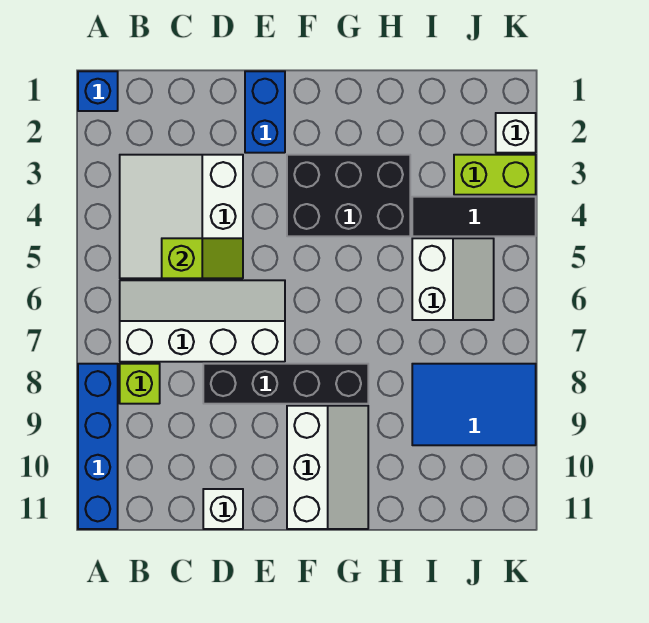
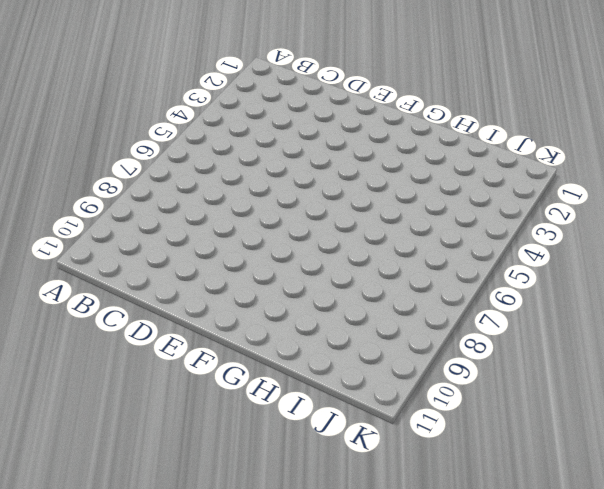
none -> blue brick A1 level 1
none -> blue brick A8:A11 level 1
none -> white slope B3:D5 level 1 top D

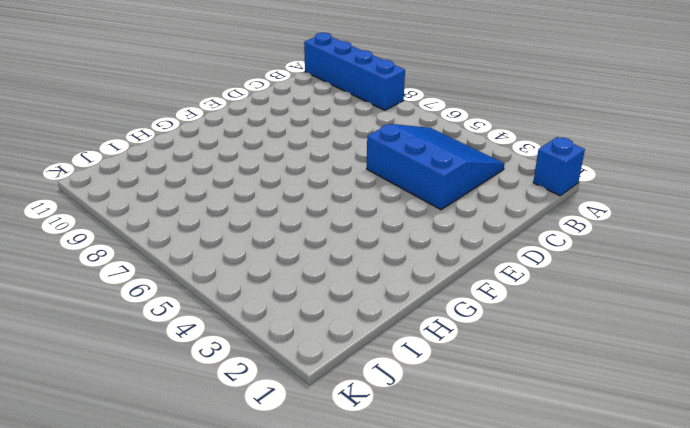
blue slope B3:D5 level 1 top D -> white slope B3:D5 level 1 top D
none -> white slope B6:E7 level 1 top 7
none -> lime brick B8 level 1
none -> black brick D8:G8 level 1

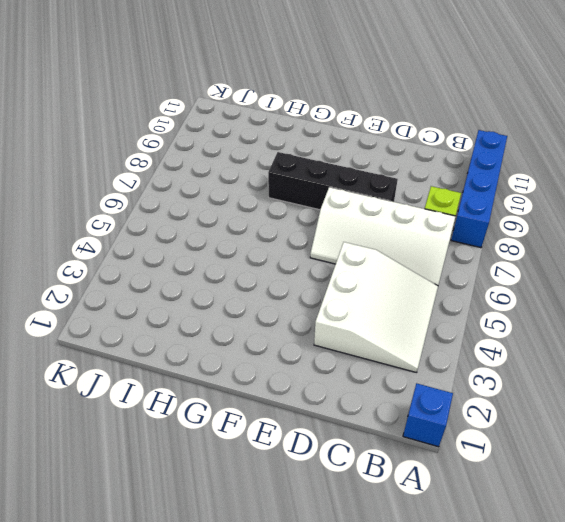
none -> white brick D11 level 1
none -> blue brick E1:E2 level 1
none -> black brick F3:H4 level 1

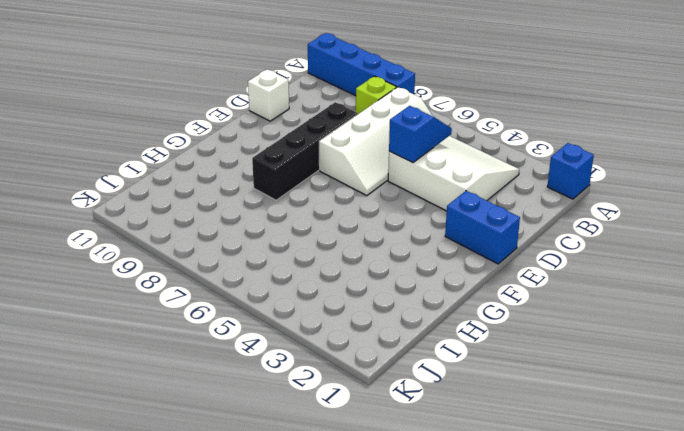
blue slope C5:D5 level 2 top D -> lime slope C5:D5 level 2 top C
none -> black brick F3:H4 level 1
none -> white slope F9:G11 level 1 top F
none -> black tile I4:K4 level 1

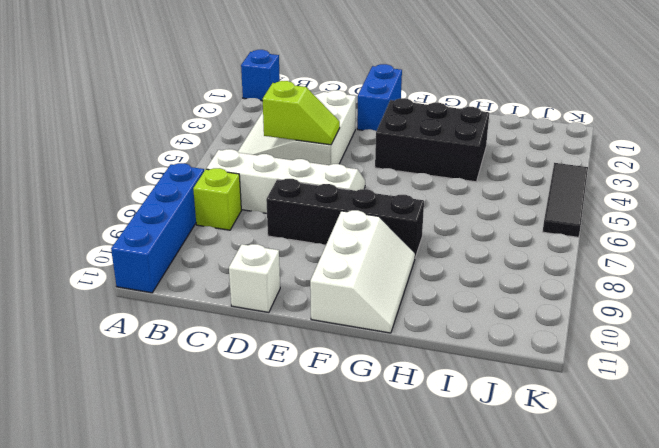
black tile K4:K6 level 1 -> black tile I4:K4 level 1
none -> white slope I5:J6 level 1 top I
none -> blue tile I8:K9 level 1
none -> lime brick J3:K3 level 1

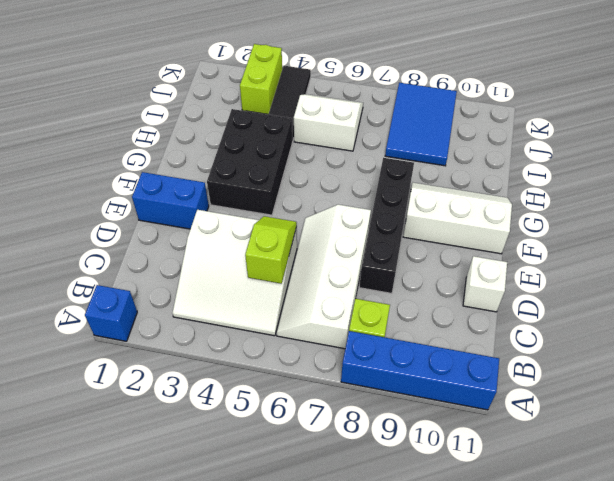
none -> white brick K2 level 1

